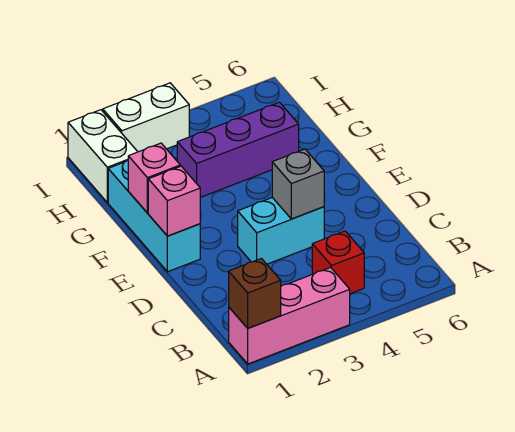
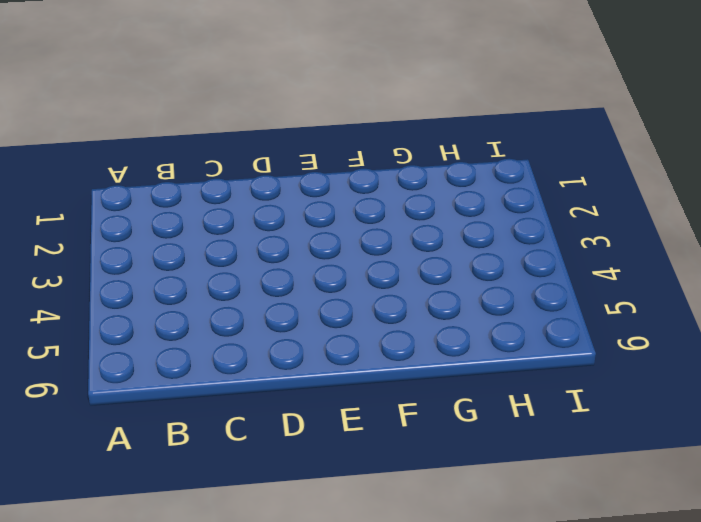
none -> pink brick A1:A3 level 1
none -> red brick B4 level 1

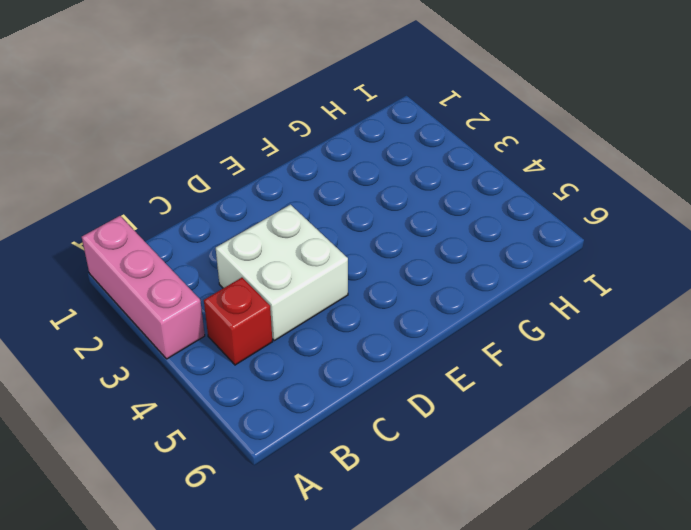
white brick C3:D4 level 1 -> cyan brick D3:D4 level 1
none -> cyan brick E1:G1 level 1
none -> purple brick G3:G5 level 1

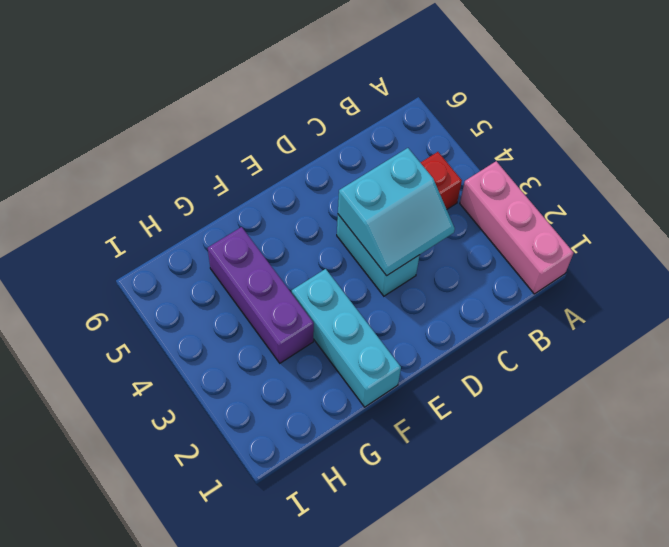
cyan slope C3:D4 level 2 top 4 -> grey brick D4 level 2
cyan brick F1:F3 level 1 -> cyan brick E1:G1 level 1
none -> white brick H1:I1 level 1
none -> white brick I2:I3 level 1

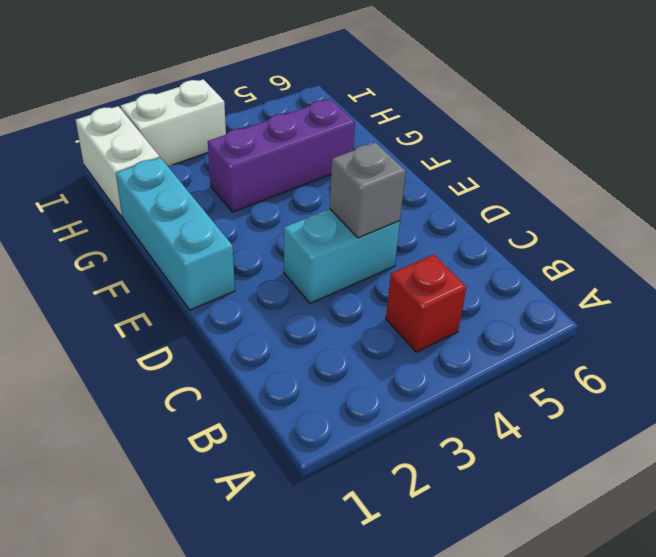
none -> pink brick A1:A3 level 1
none -> brown brick A1 level 2

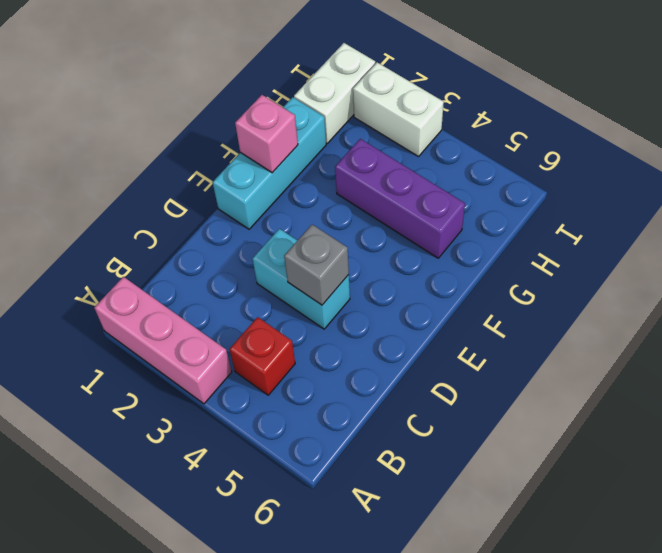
none -> brown brick A1 level 2
none -> pink brick E1 level 2

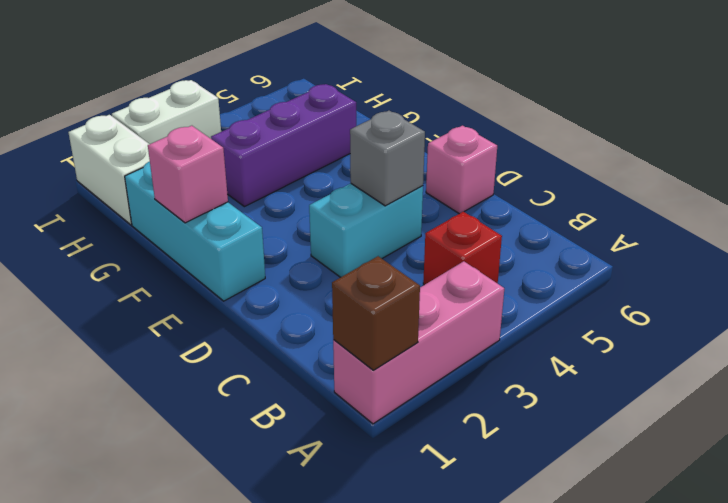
pink brick D6 level 1 -> pink brick E1 level 2

